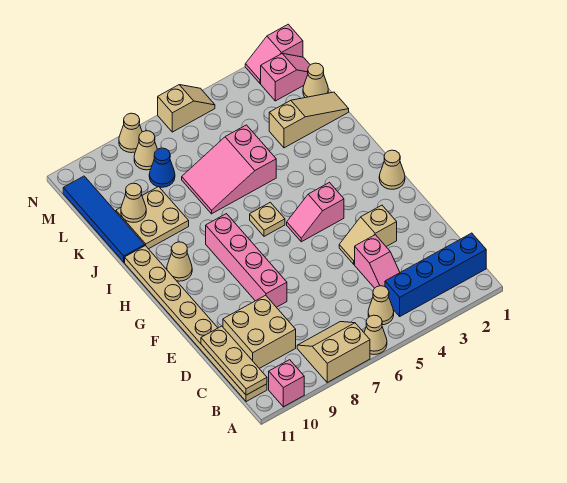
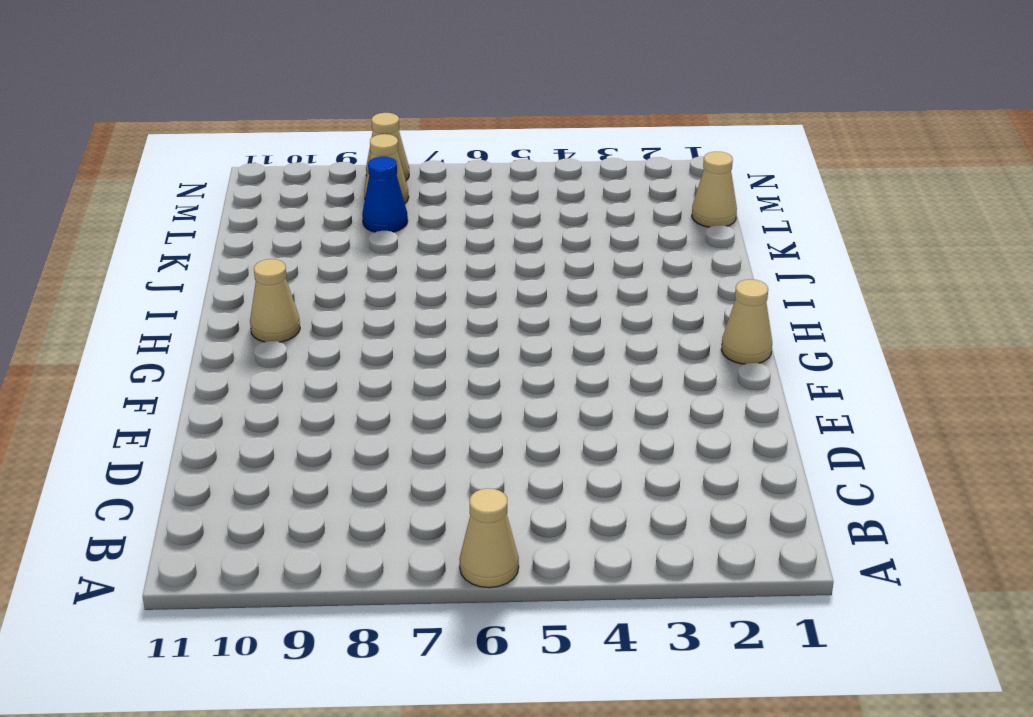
none -> tan slope A7:B8 level 1 top A
none -> pink brick A10 level 1
none -> blue brick B1:B4 level 1

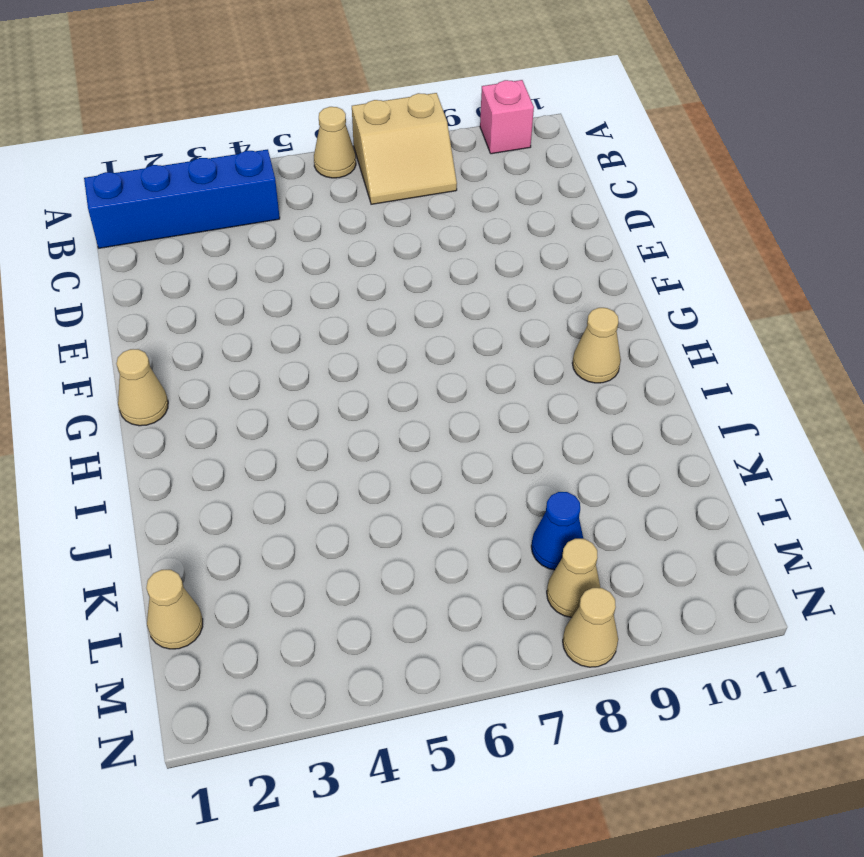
none -> tan cone B5 level 1
none -> tan plate B11:I11 level 1
none -> pink slope C4:D4 level 1 top D

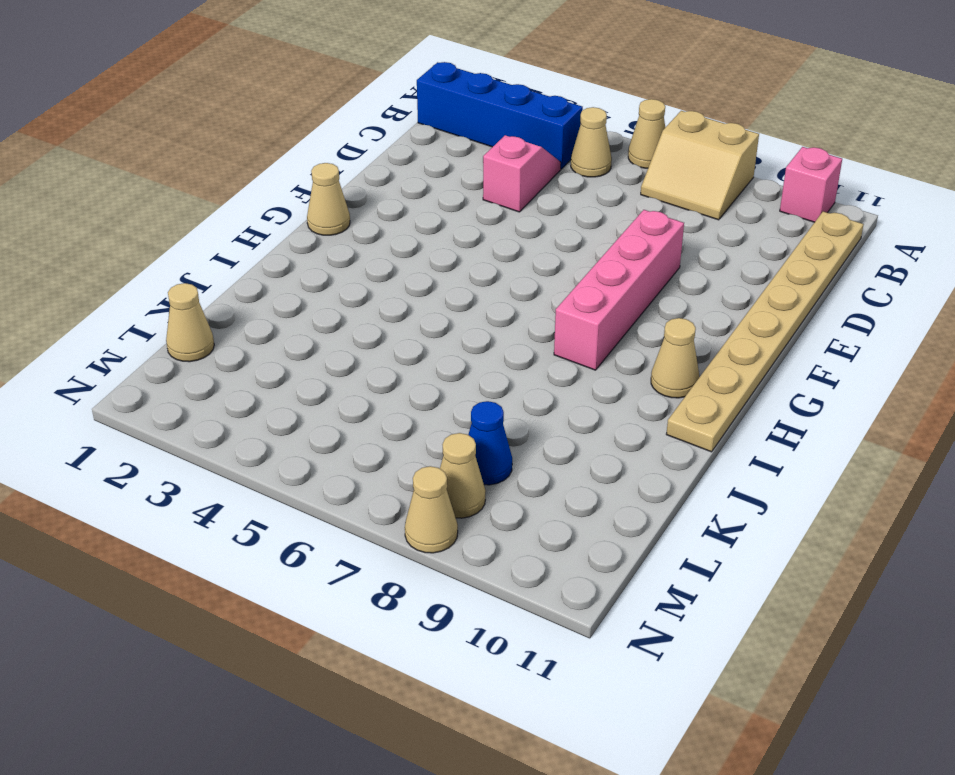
none -> tan brick C9:D10 level 1
none -> tan slope E3:E4 level 1 top 3
none -> pink slope G4:G5 level 1 top 4

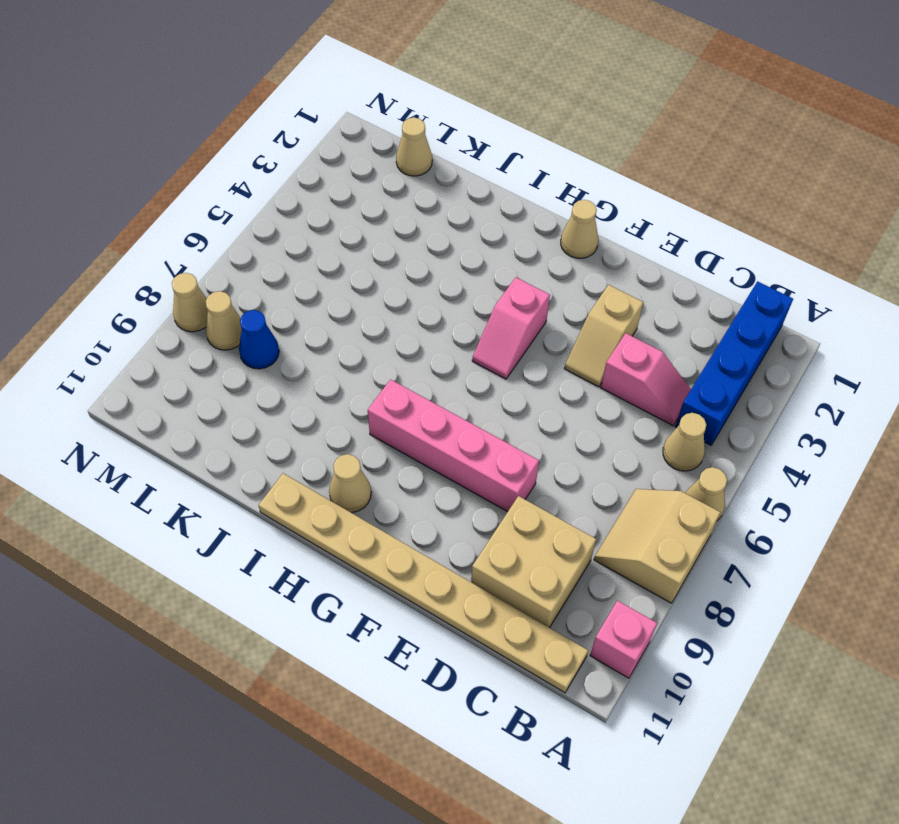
none -> tan plate H6 level 1
none -> pink slope J5:K7 level 1 top 5
none -> tan plate J9:K10 level 1

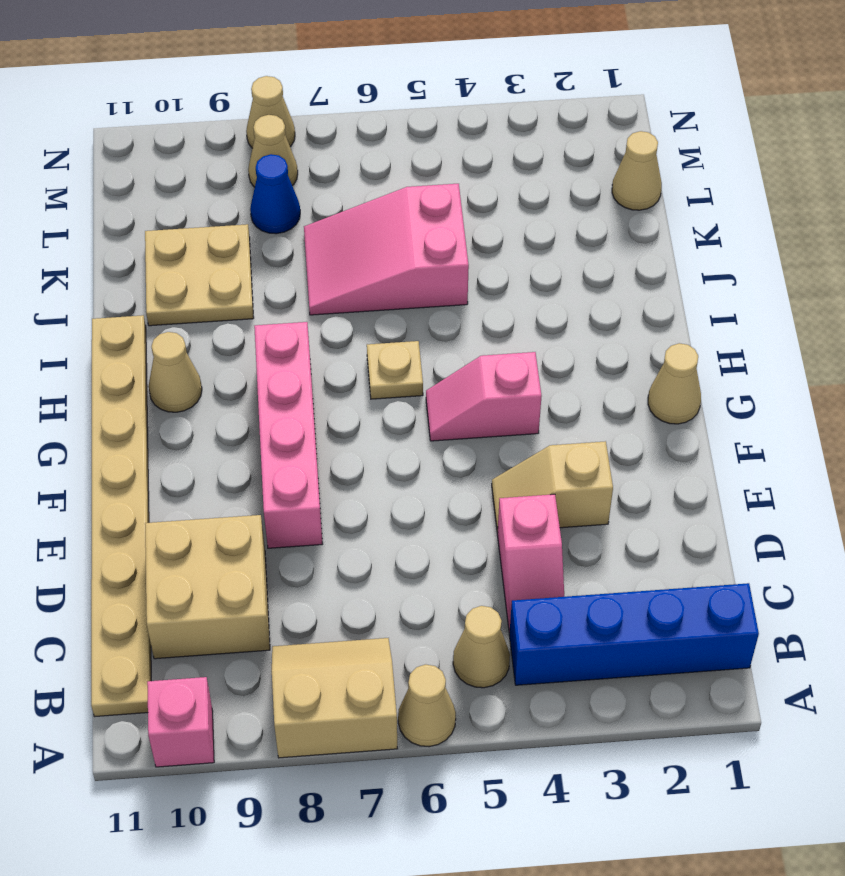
none -> blue tile J11:M11 level 1
none -> tan slope K1:K3 level 1 top 3
none -> pink slope M1:M2 level 1 top 2

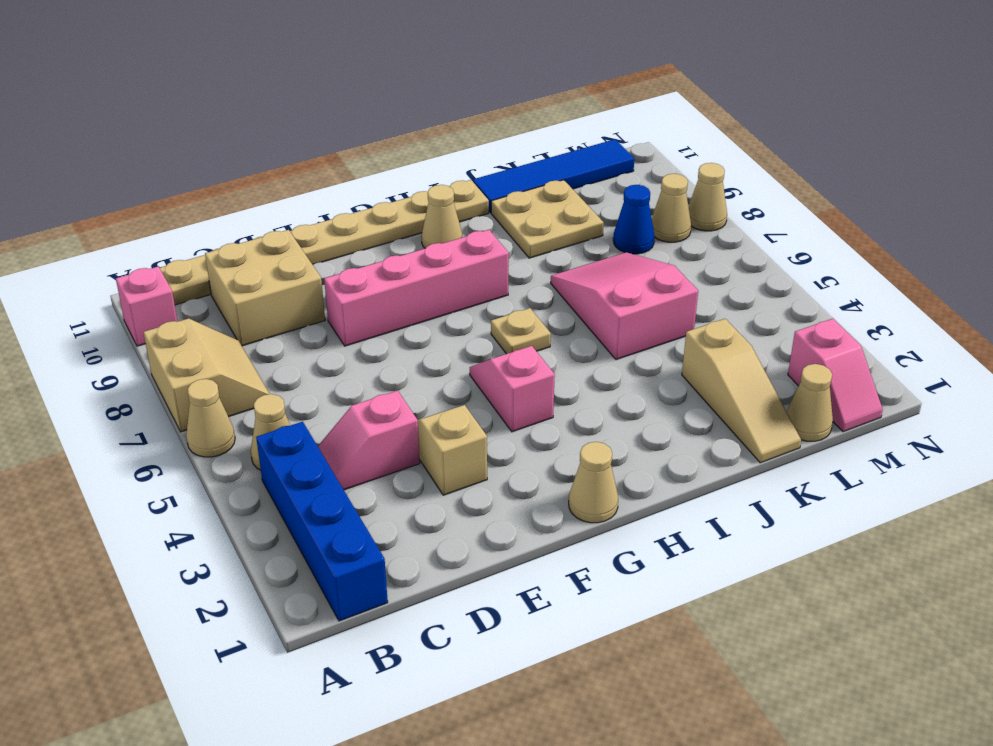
none -> pink slope N1:N2 level 1 top 1
none -> tan slope N5:N6 level 1 top 6
none -> tan plate B11:D11 level 2

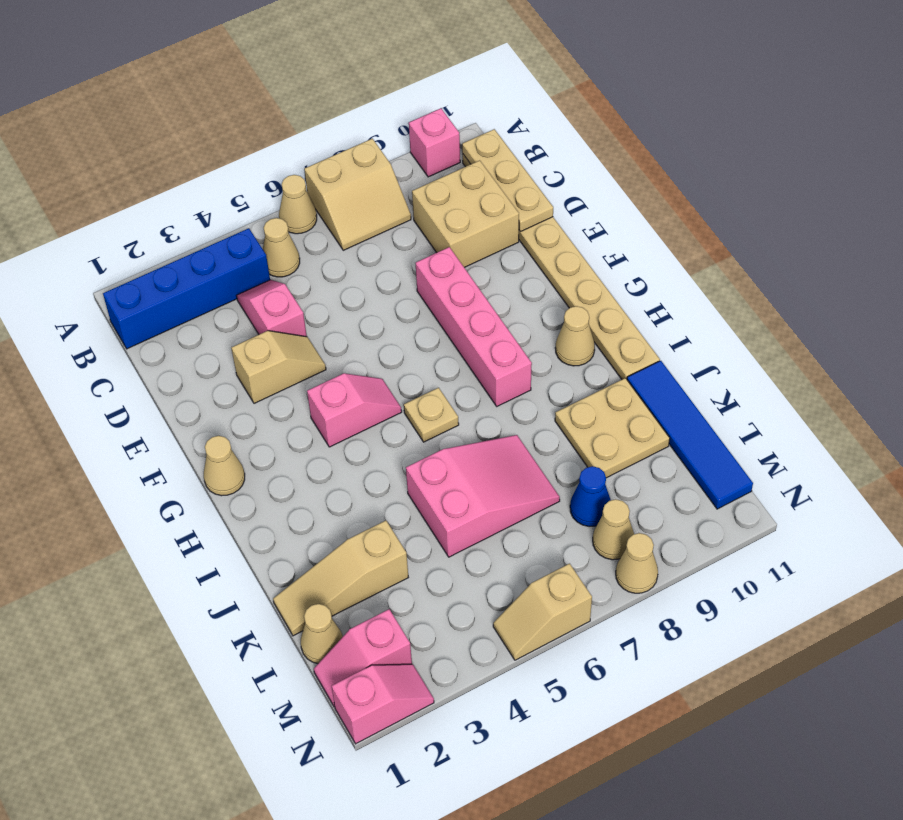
none -> tan cone K10 level 2

